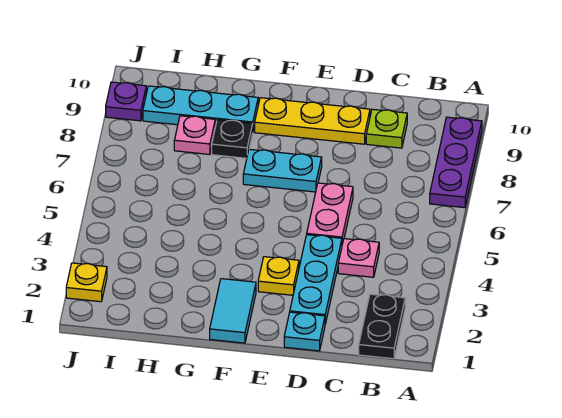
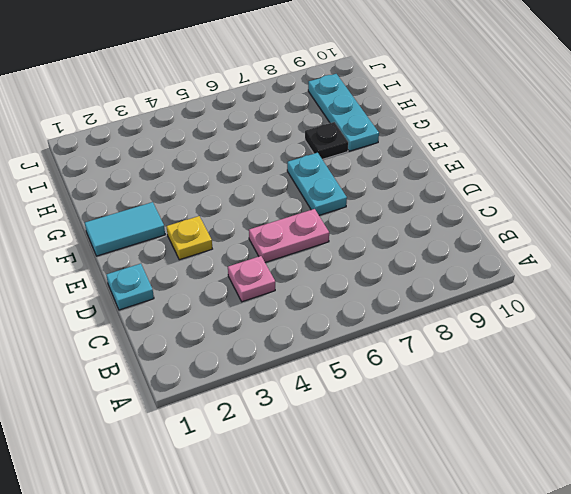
none -> purple plate A7:A9 level 1
none -> black plate B1:B2 level 1
none -> lime plate C9 level 1

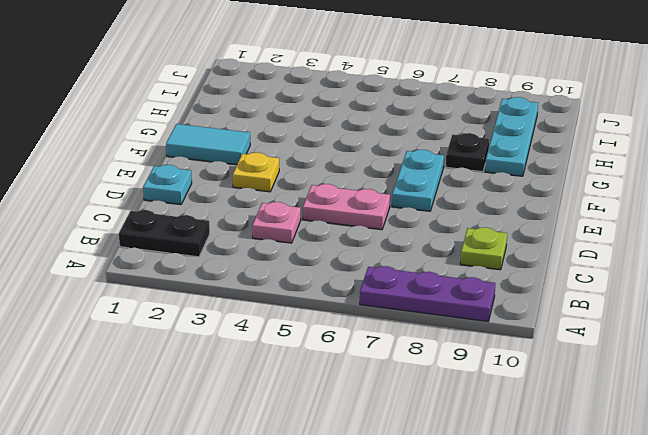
none -> cyan plate D2:D4 level 1
none -> yellow plate D9:F9 level 1
none -> pink plate H8 level 1

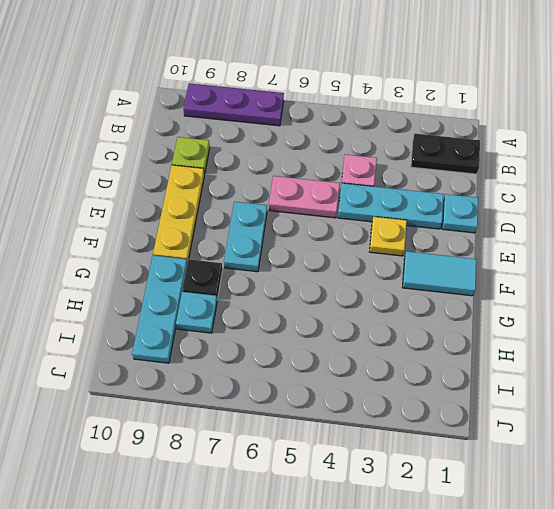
cyan plate H8 level 1 -> pink plate H8 level 1
none -> yellow plate J2 level 1
none -> purple plate J9 level 1

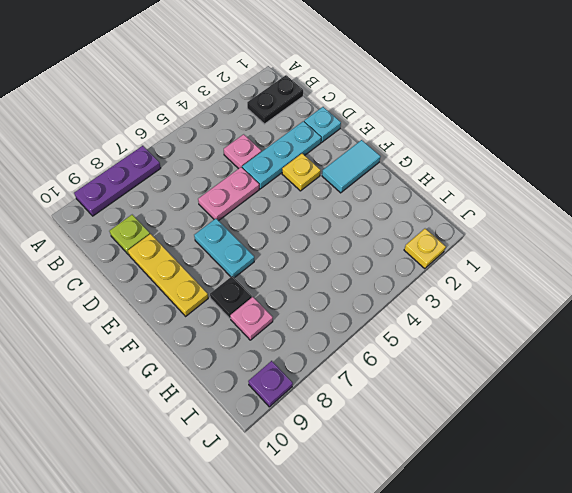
none -> cyan plate G9:I9 level 1

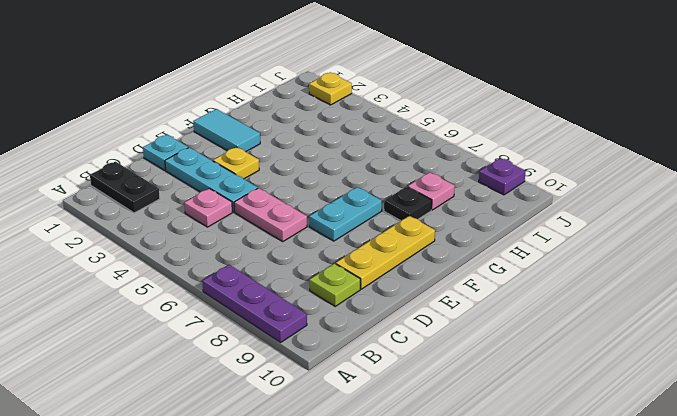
none -> cyan plate G9:I9 level 1

